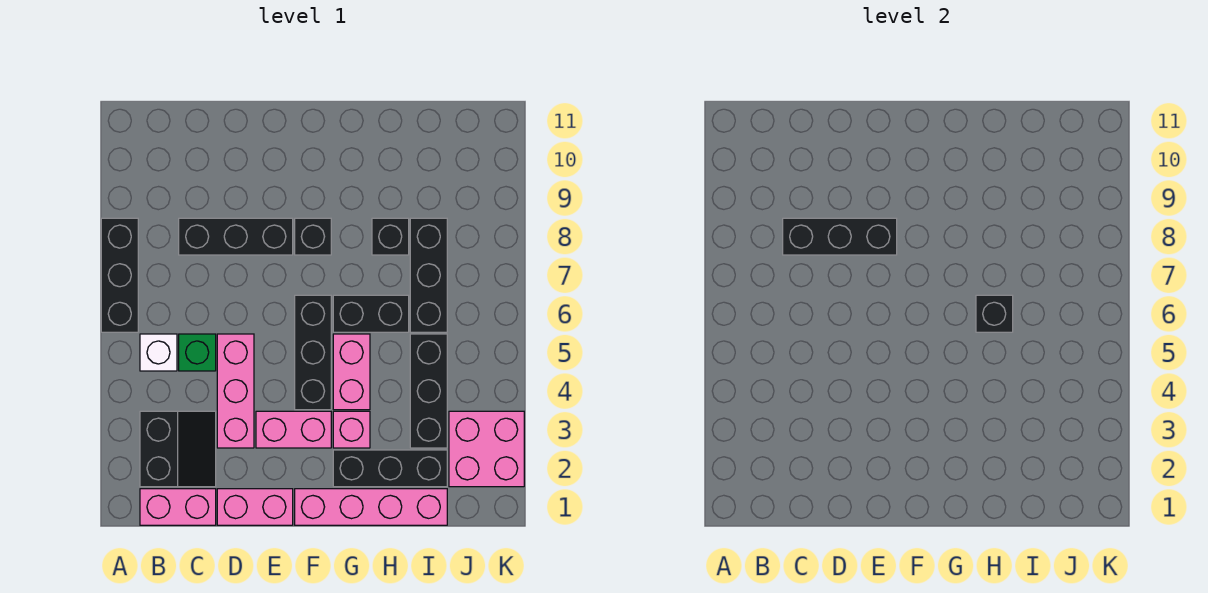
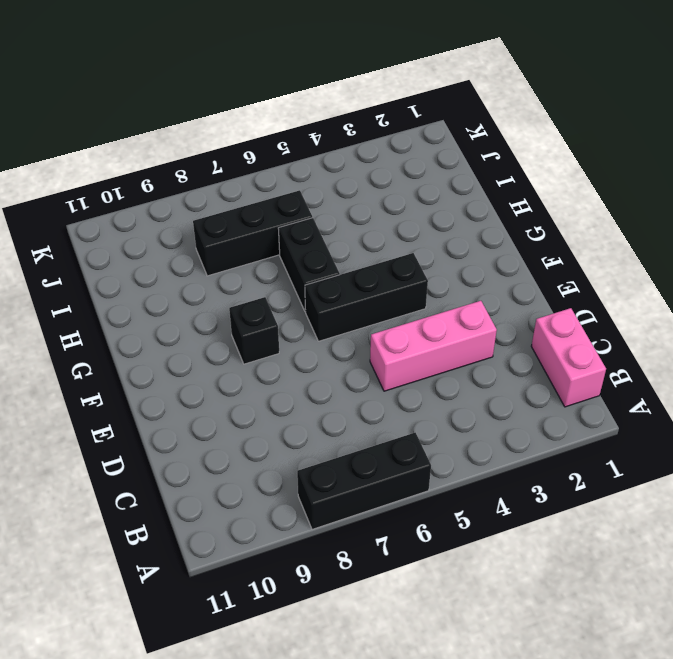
none -> black slope B2:C3 level 1 top B
none -> white brick B5 level 1
none -> green brick C5 level 1

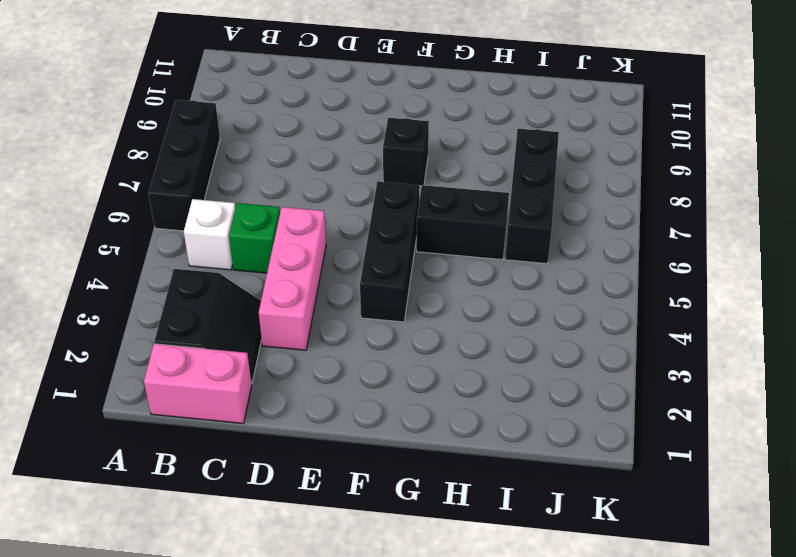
none -> black brick C8:E8 level 1
none -> pink brick D1:E1 level 1
none -> pink brick E3:F3 level 1

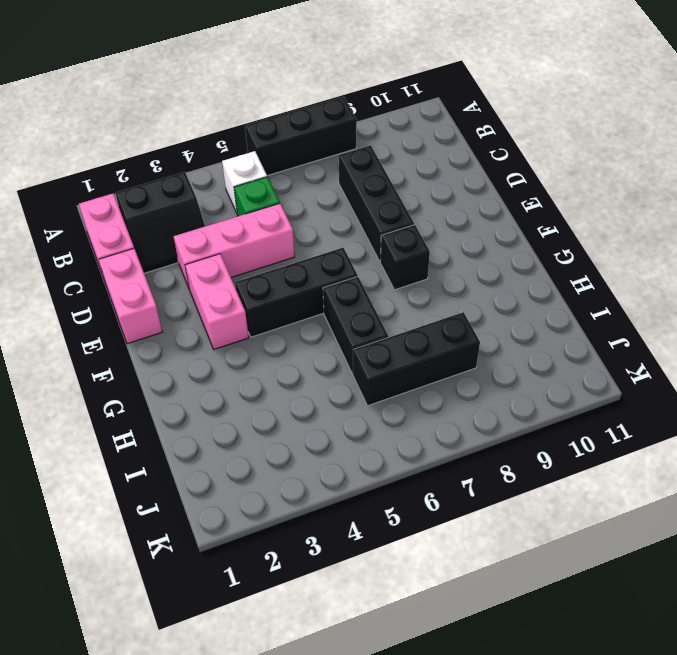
none -> pink brick F1:I1 level 1
none -> black brick G2:I2 level 1
none -> pink brick G3 level 1

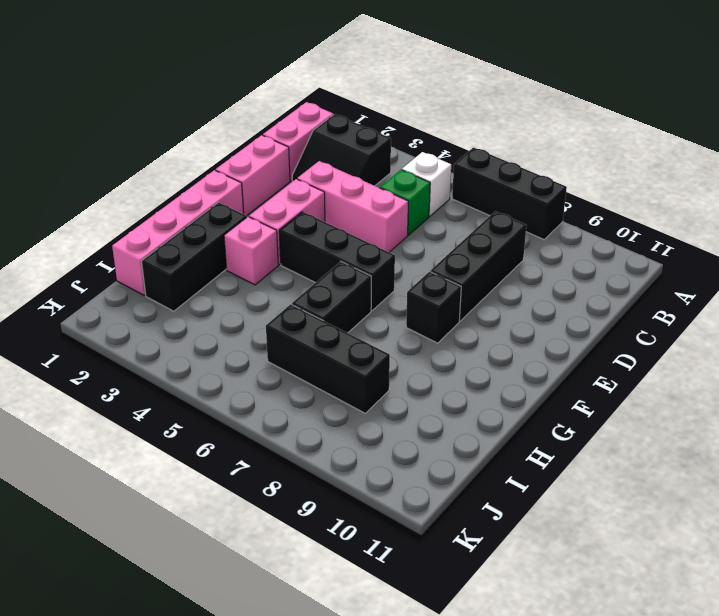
none -> pink brick G4:G5 level 1
none -> black brick H8 level 1
none -> black brick I3:I5 level 1

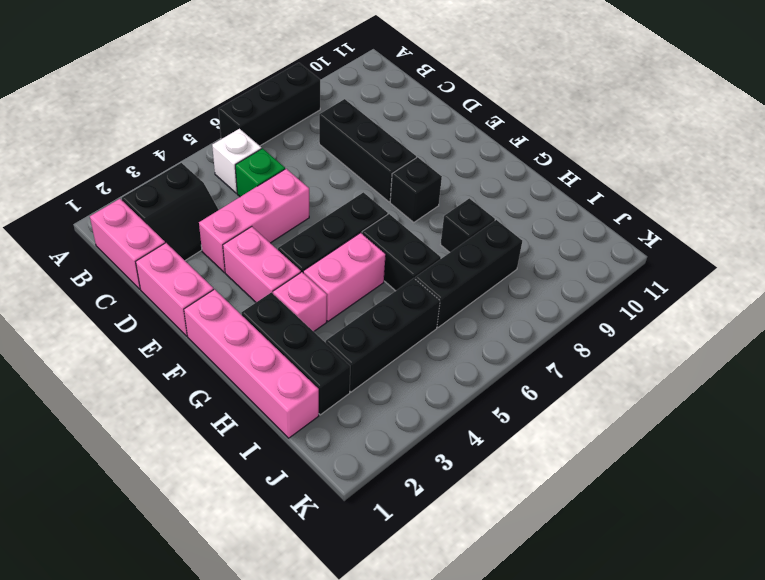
none -> pink brick J2:K3 level 1
none -> black brick C8:E8 level 2
none -> black brick H6 level 2

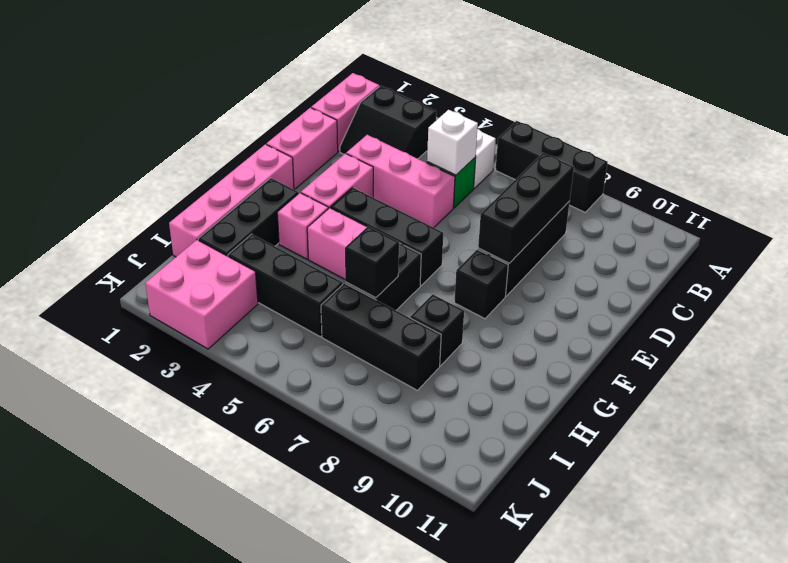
white brick C5 level 2 -> none

